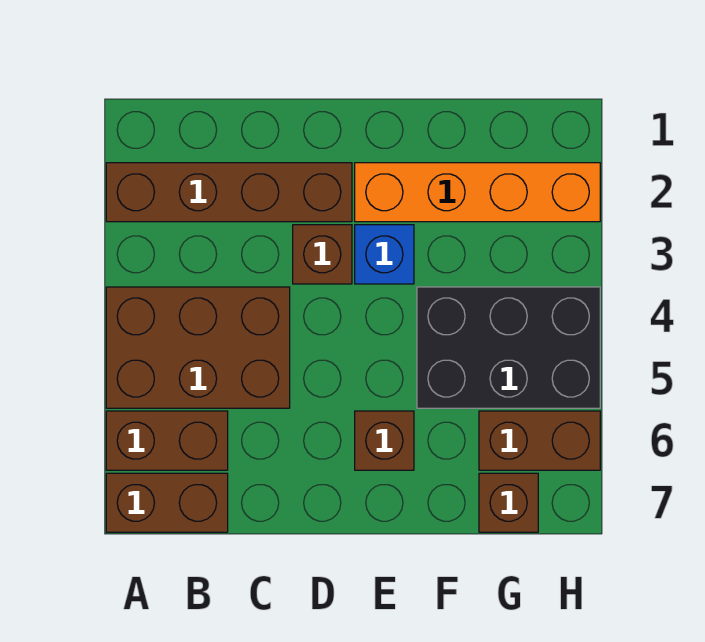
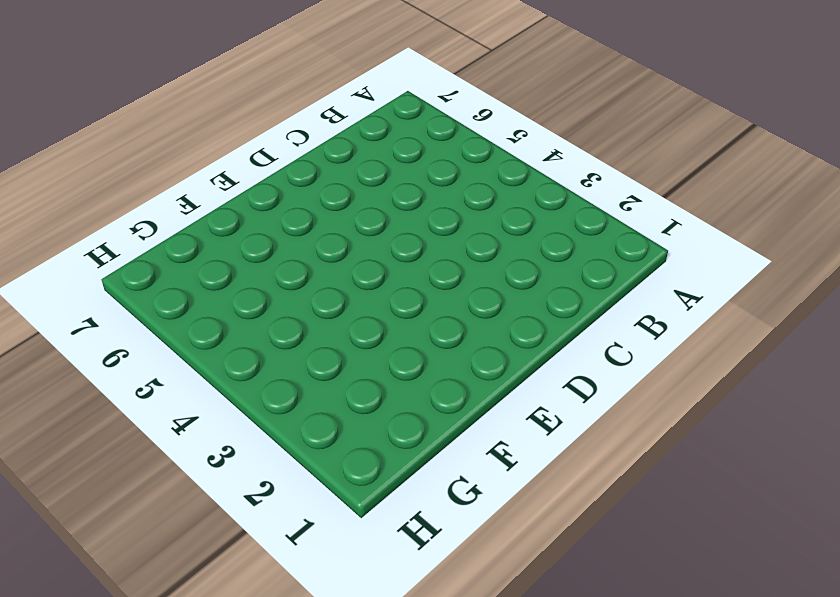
none -> brown brick A2:D2 level 1
none -> brown brick A4:C5 level 1

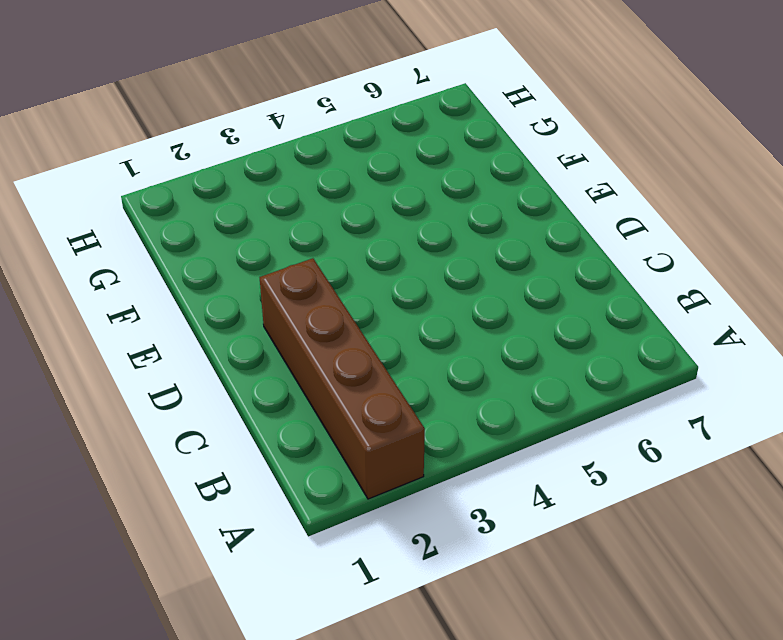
none -> brown brick A4:C5 level 1
none -> brown brick A6:B6 level 1

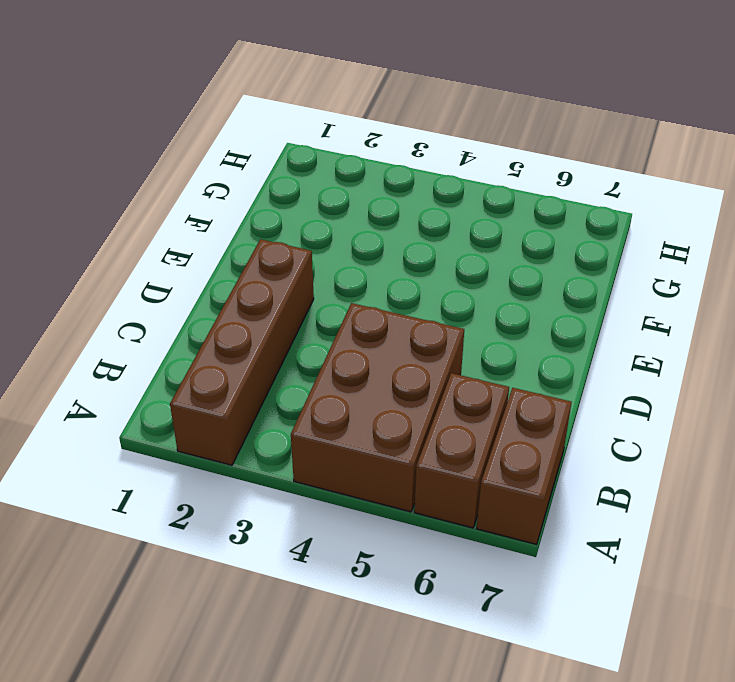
none -> brown brick D3 level 1
none -> orange brick E2:H2 level 1

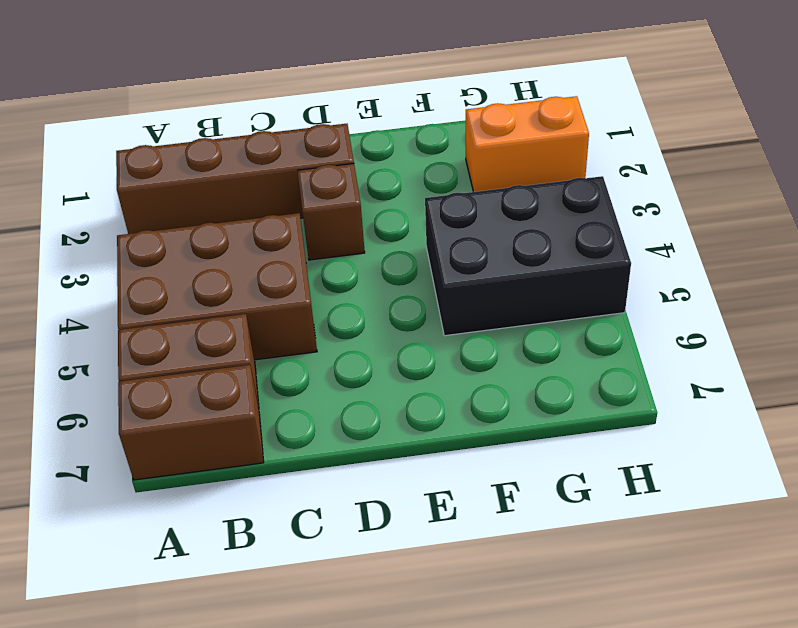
orange brick G2:H2 level 1 -> orange brick E2:H2 level 1
none -> blue brick E3 level 1
none -> brown brick E6 level 1

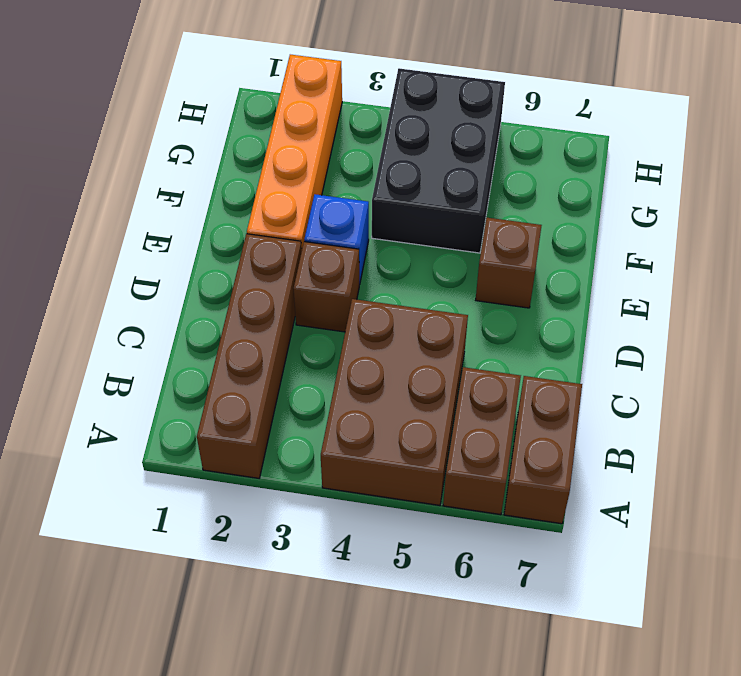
none -> brown brick G6:H6 level 1
none -> brown brick G7 level 1

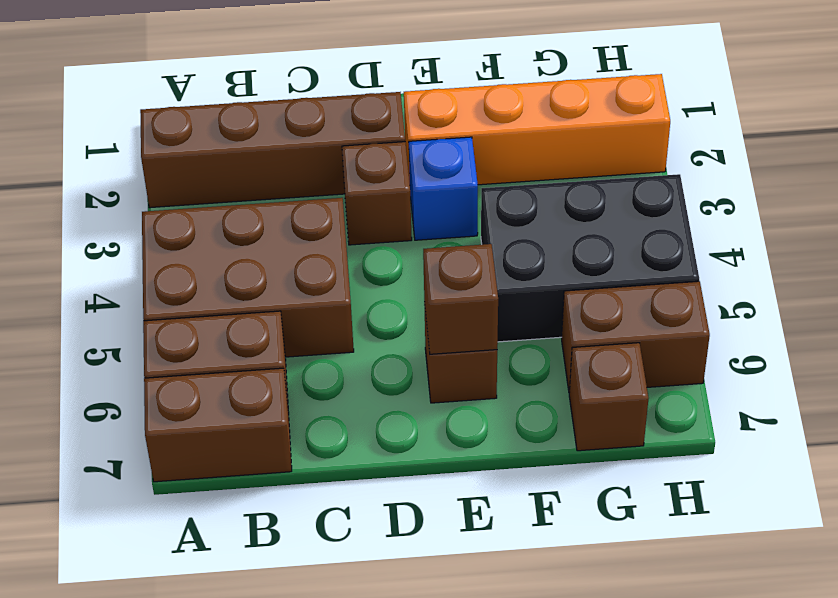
brown brick E6 level 2 -> none

